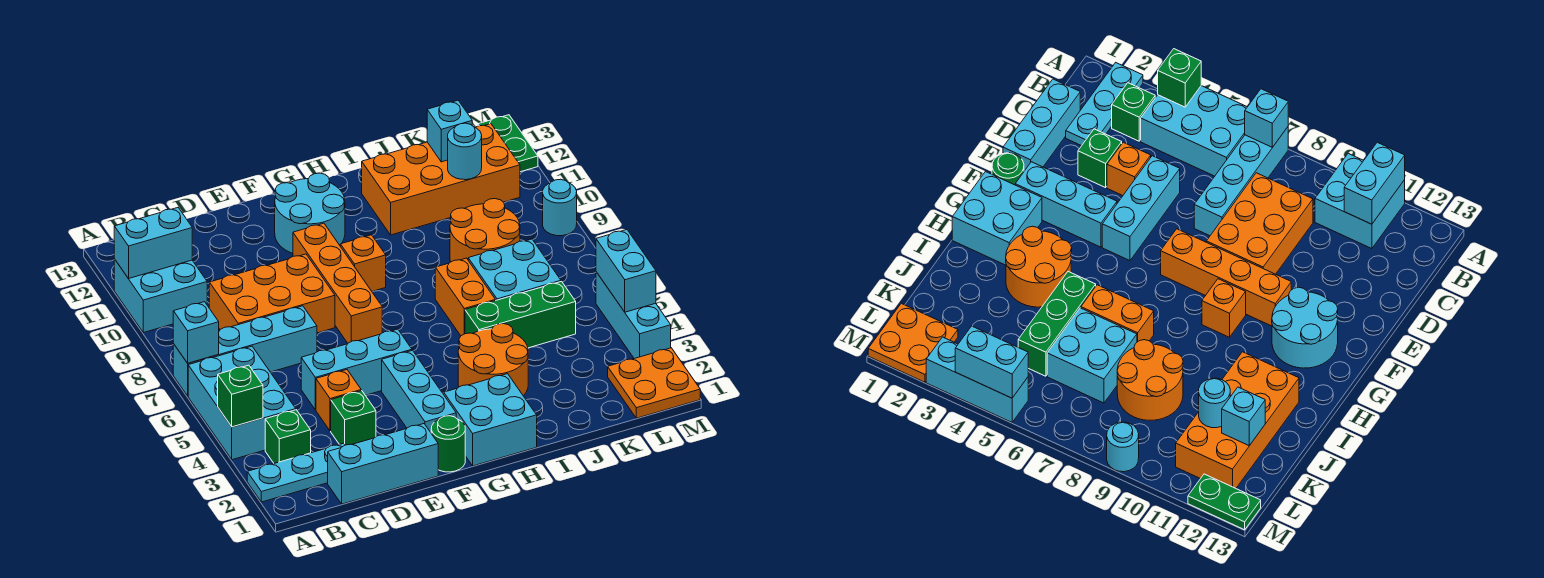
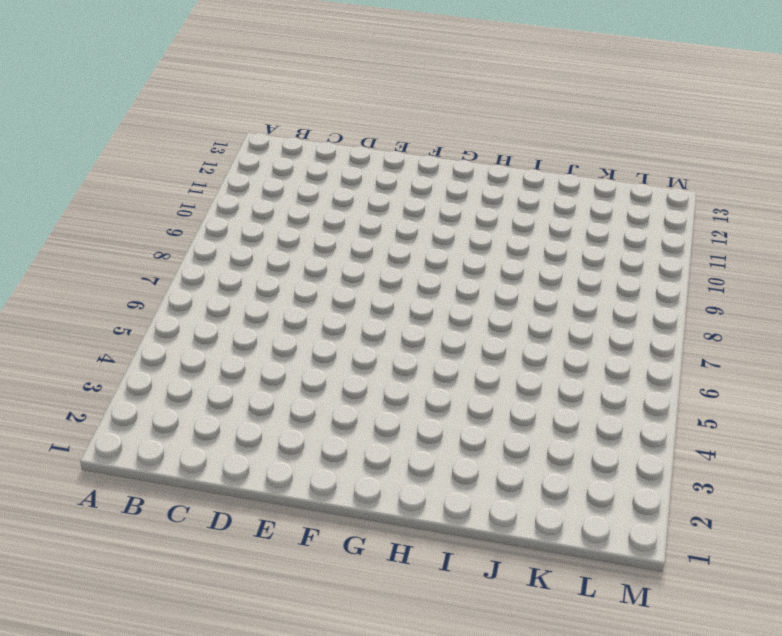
none -> cyan plate A2:C2 level 1
none -> cyan brick A4:B6 level 1
none -> cyan brick A7:D7 level 1
none -> cyan brick A10:B11 level 1

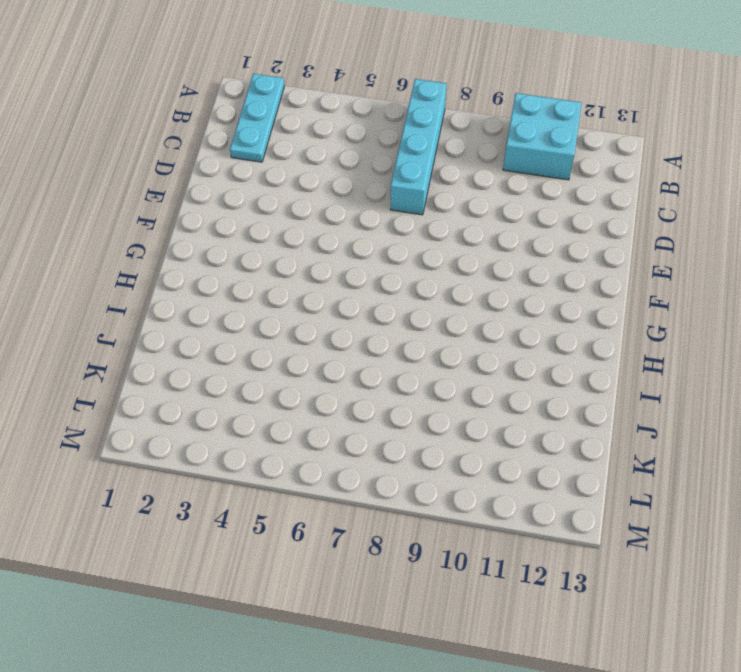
none -> cyan brick A4:B6 level 1
none -> green brick B3 level 1
none -> cyan brick C1:E1 level 1
none -> orange brick C8:E9 level 1

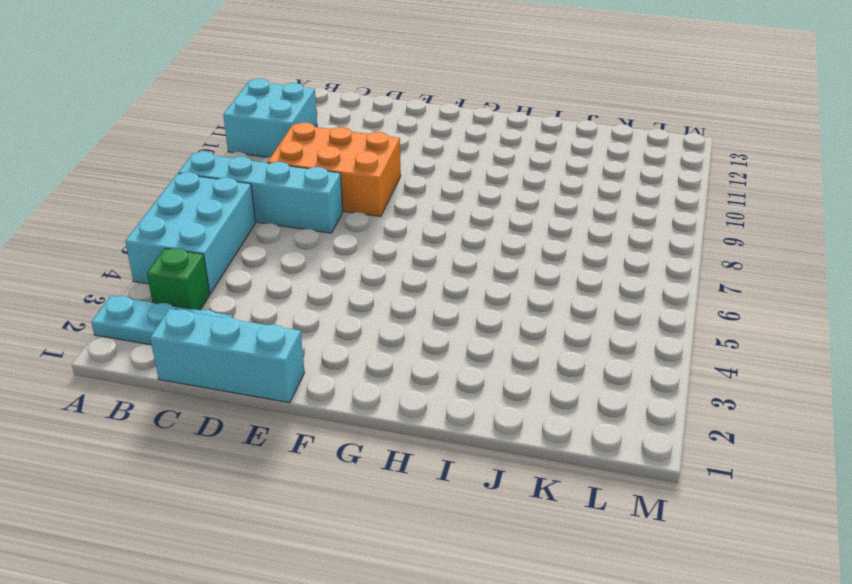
none -> green brick D3 level 1
none -> orange brick D4 level 1
none -> cyan brick D5:F5 level 1
none -> green round brick F1 level 1

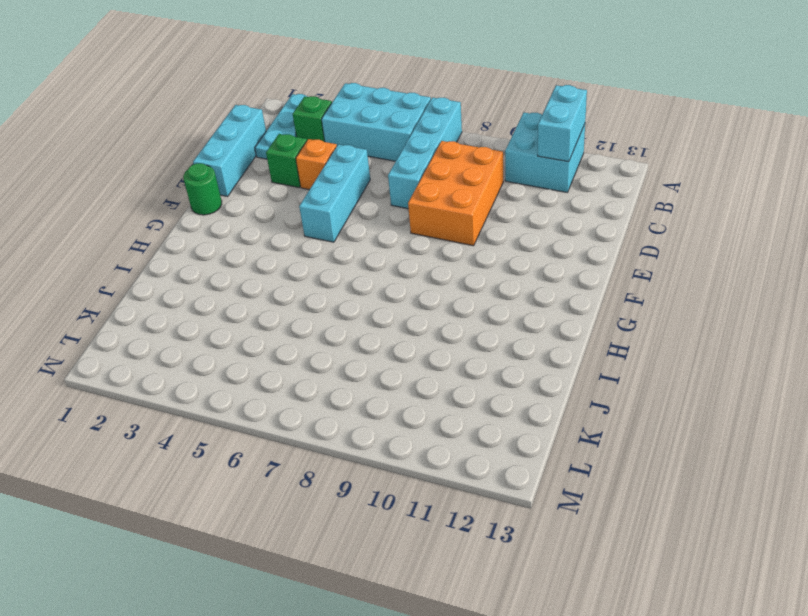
none -> cyan brick F2:F4 level 1
none -> orange brick F7:F10 level 1
none -> cyan round brick F11:G12 level 1
none -> cyan brick G1:H2 level 1

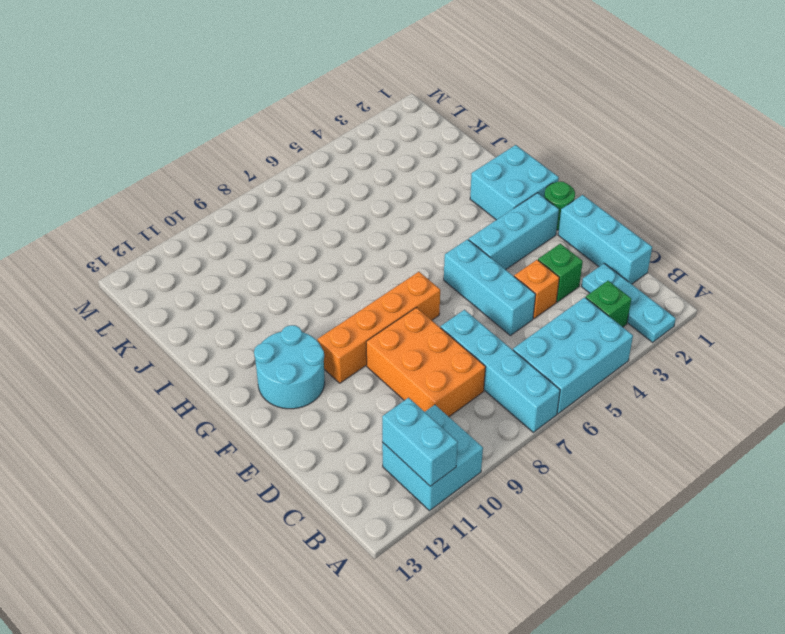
none -> orange brick G9 level 1
none -> orange round brick H3:I4 level 1
none -> green brick I5:K5 level 1
none -> orange brick I6:I7 level 1

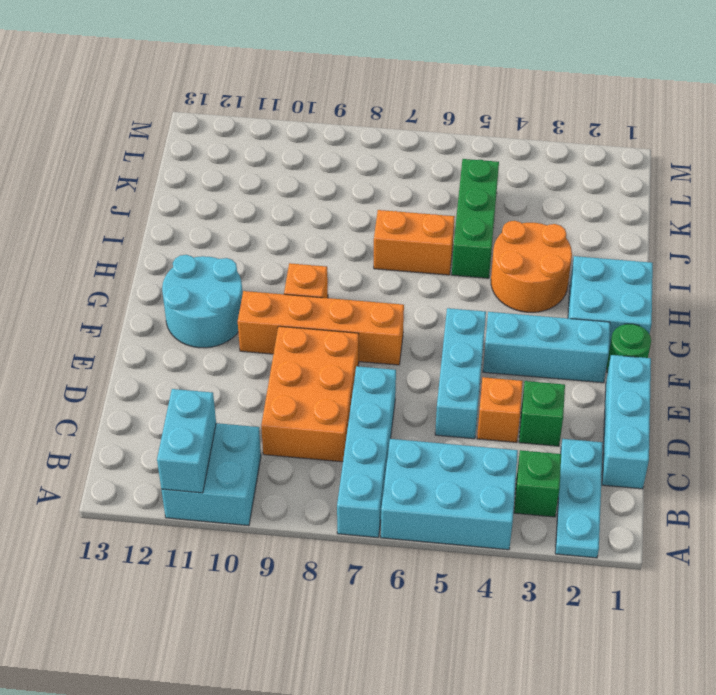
none -> orange brick I11:L12 level 1
none -> cyan brick J6:K7 level 1
none -> orange round brick J8:K9 level 1
none -> orange plate L1:M2 level 1

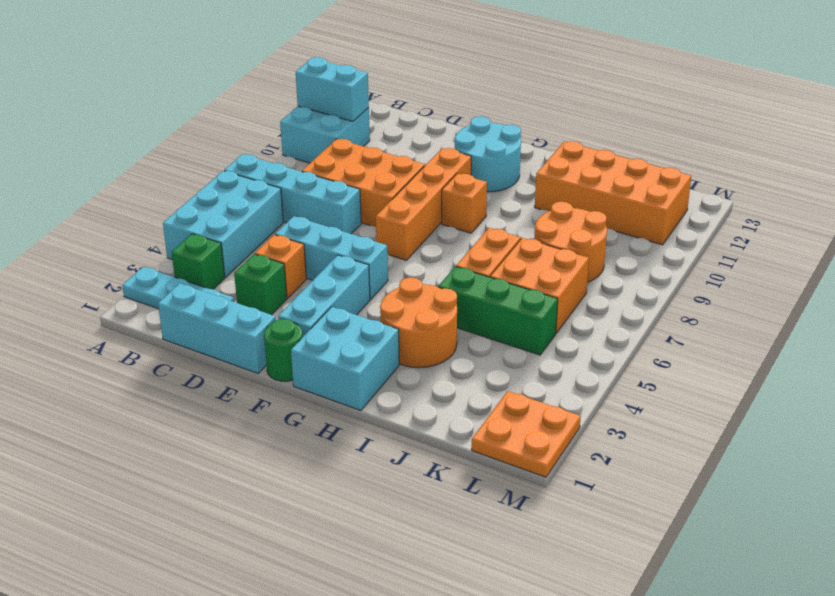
orange brick J6:K7 level 1 -> cyan brick J6:K7 level 1
none -> cyan brick M3:M5 level 1
none -> cyan round brick M9 level 1
none -> green plate M12:M13 level 1
none -> green brick A4 level 2

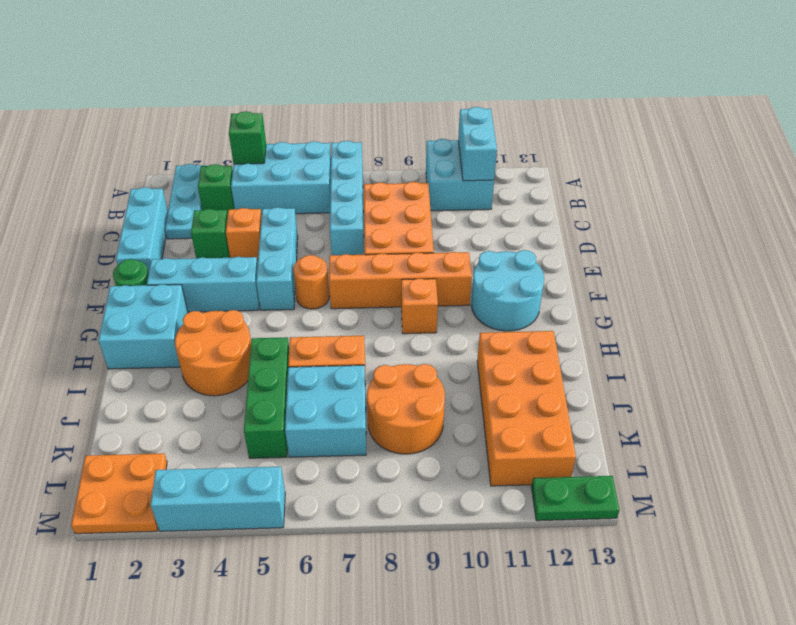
orange round brick F6 level 1 -> none
none -> cyan round brick M9 level 1
none -> cyan brick A7 level 2
none -> cyan round brick K11 level 2
none -> cyan brick K12 level 2

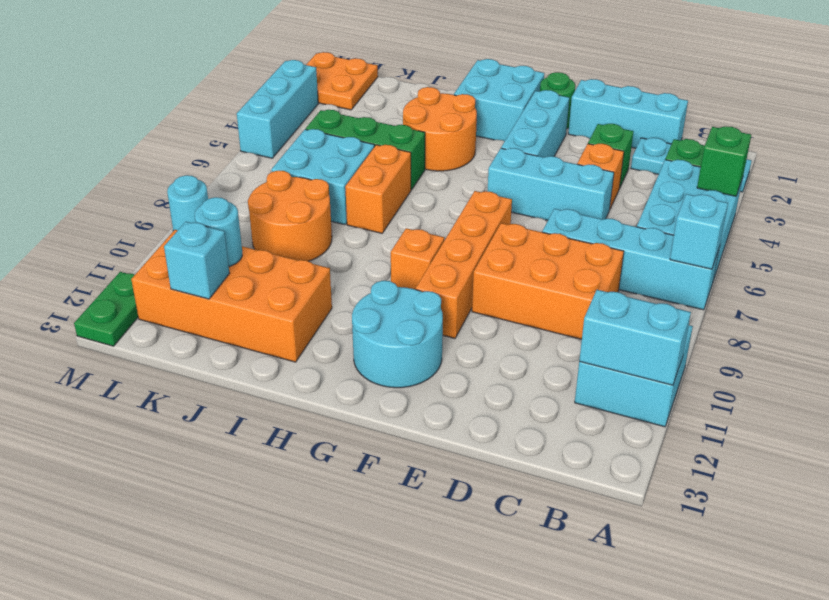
none -> cyan brick M4:M5 level 2

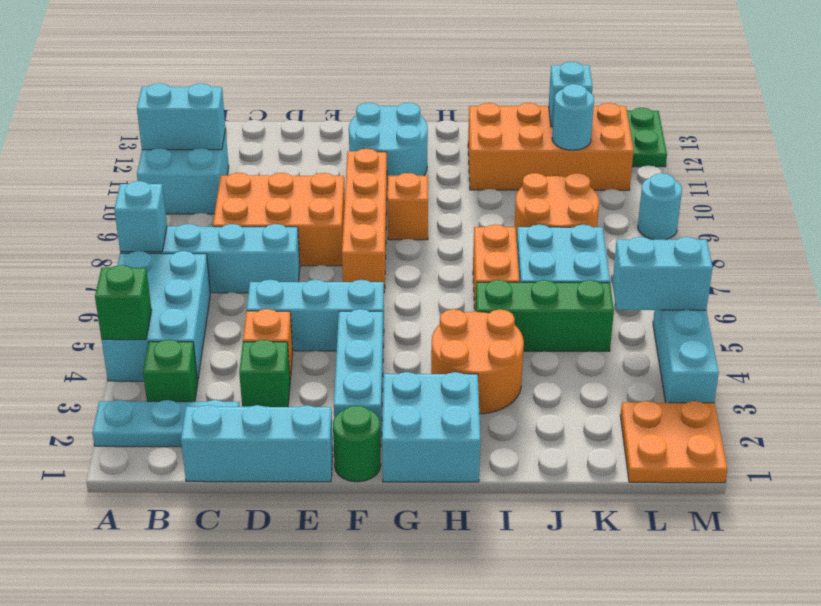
cyan brick L5:M5 level 2 -> cyan brick M4:M5 level 2

